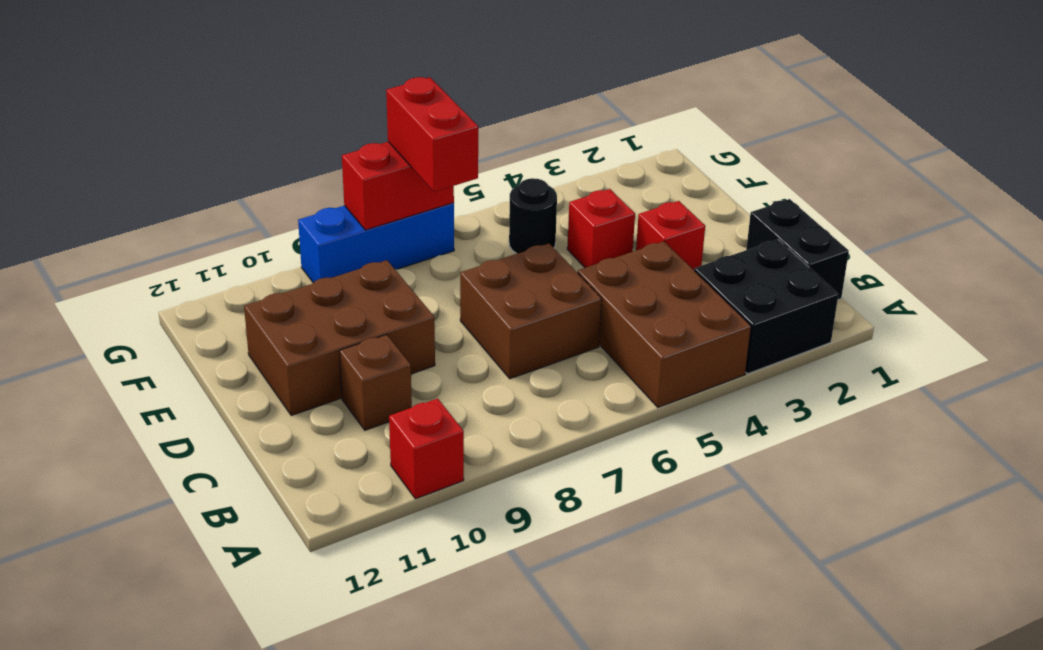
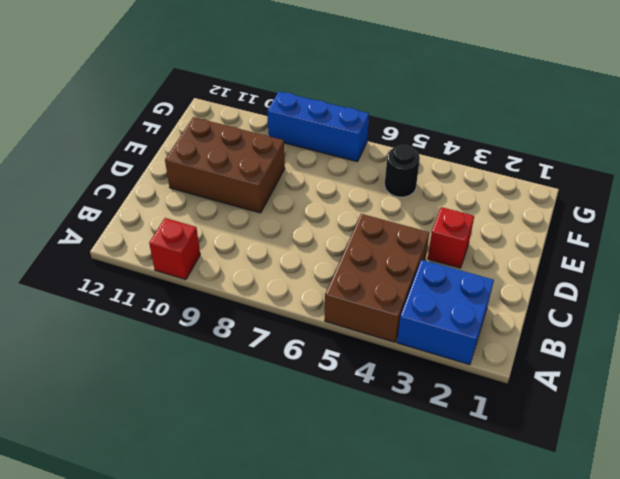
blue brick A2:B3 level 1 -> black brick A2:B3 level 1
none -> black brick B1:C1 level 1
none -> brown brick C6:D7 level 1
none -> brown brick C10 level 1

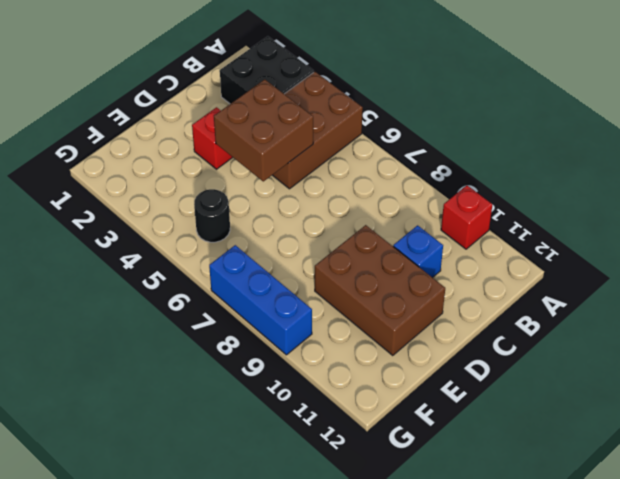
brown brick C4:D5 level 2 -> brown brick C6:D7 level 1
blue brick C10 level 1 -> brown brick C10 level 1
none -> black brick B1:C1 level 1
none -> red brick E4 level 1
none -> red brick G7:G8 level 2

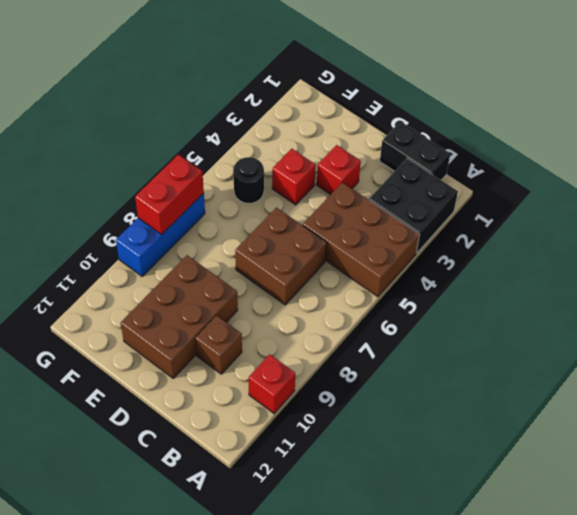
none -> red brick F7:G7 level 3

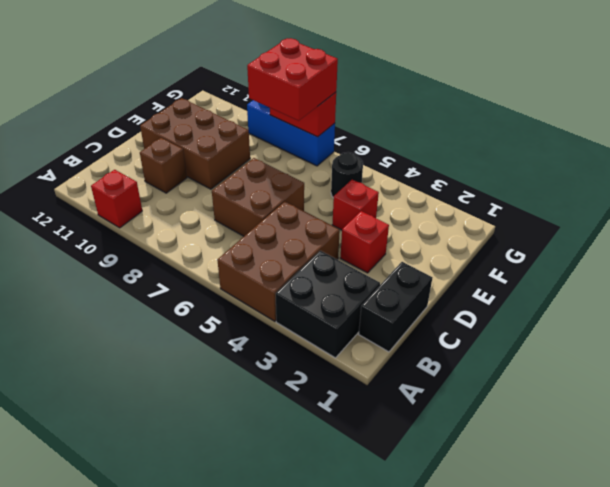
red brick F7:G8 level 3 -> red brick F7:G7 level 3

